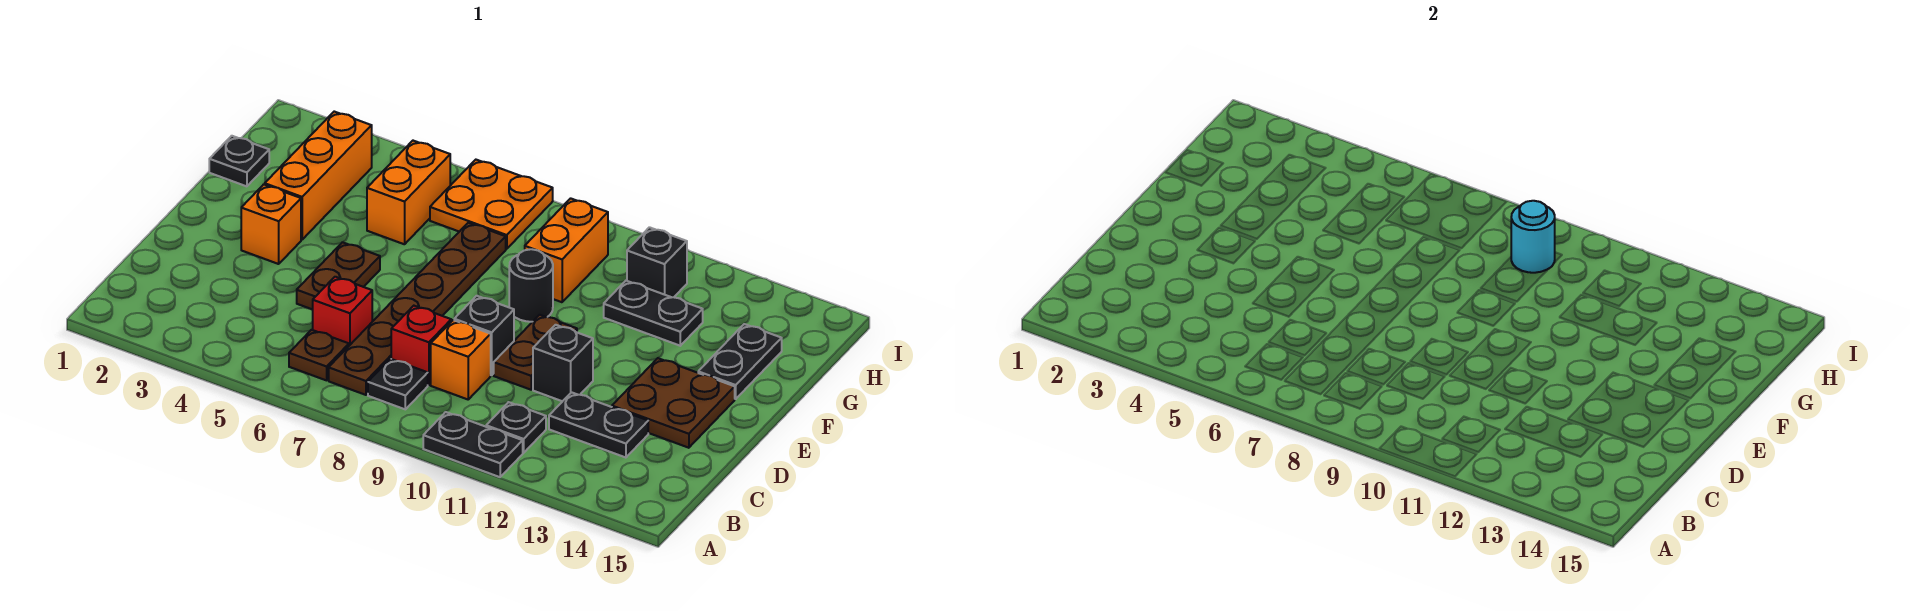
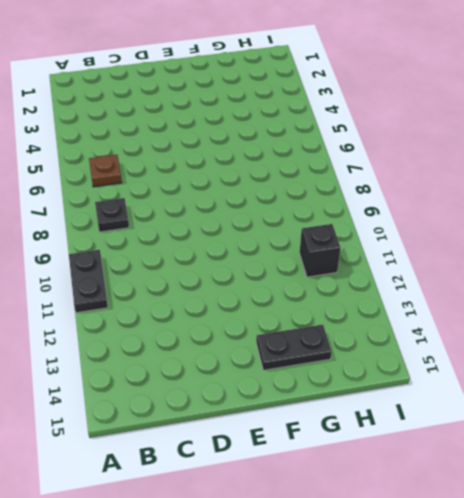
none -> brown plate B7:G7 level 1
none -> black plate B11 level 1
none -> red brick C6 level 1

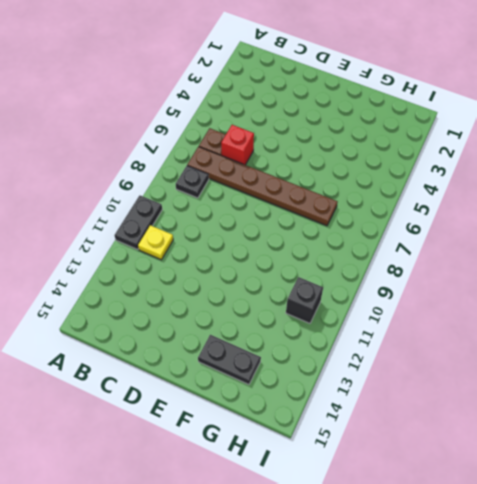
yellow plate B11 level 1 -> black plate B11 level 1
none -> red brick C8 level 1
none -> orange brick C9 level 1
none -> black plate C12:C13 level 1

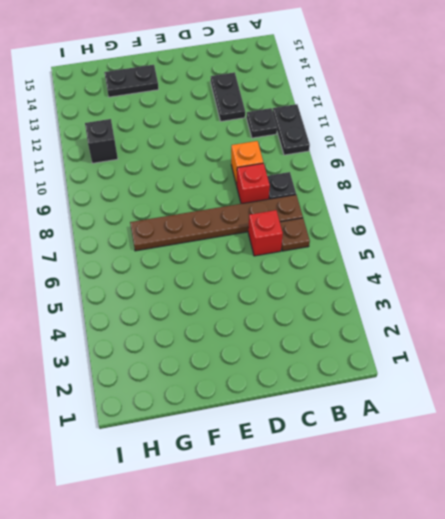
none -> brown plate D5:E5 level 1
none -> black brick D9 level 1
none -> brown plate D10:E10 level 1

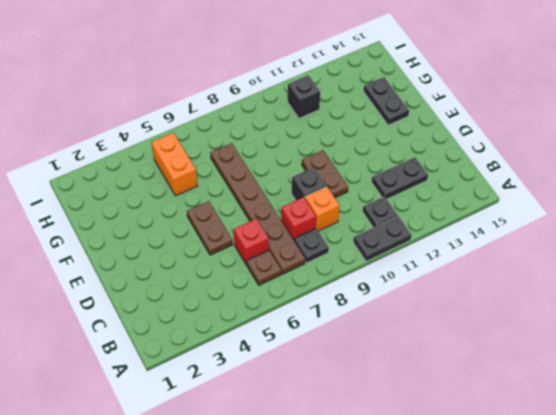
none -> black brick D11 level 1
none -> brown plate D13:E14 level 1
none -> orange brick E3 level 1

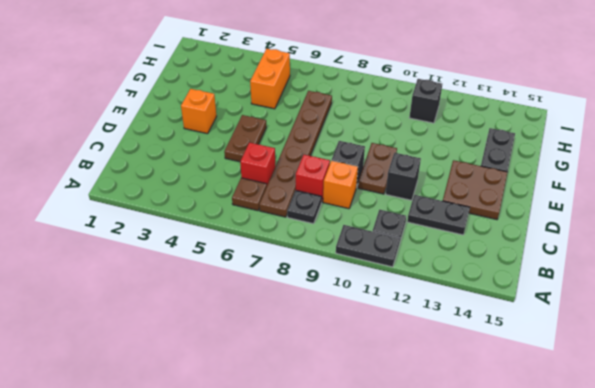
none -> orange brick F3:H3 level 1
none -> black round brick F9 level 1
none -> black plate G1 level 1

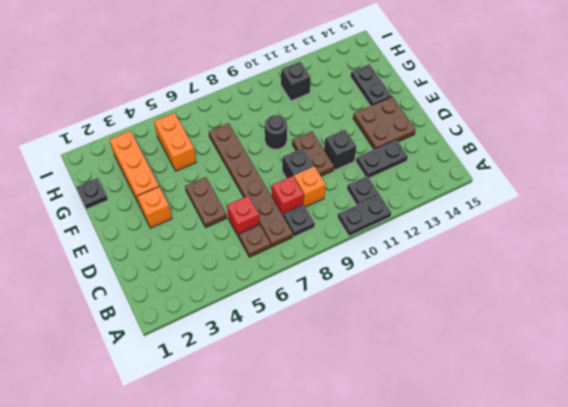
none -> orange brick G9:H9 level 1
none -> black plate G11:G12 level 1
none -> orange plate H6:I7 level 1

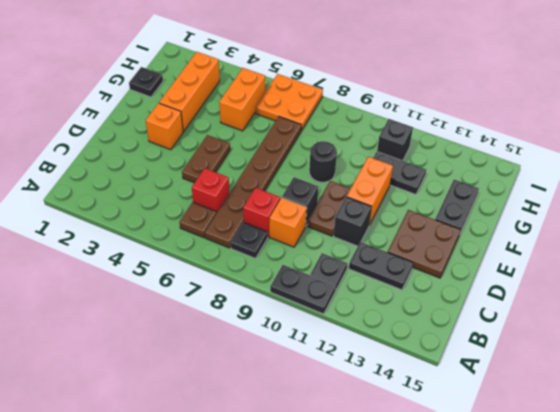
orange brick E11:F11 level 1 -> orange brick G9:H9 level 1
none -> cyan round brick H9 level 2

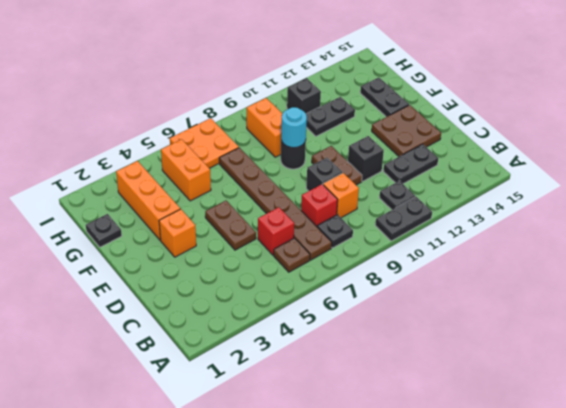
cyan round brick F9 level 2 -> cyan round brick H9 level 2

